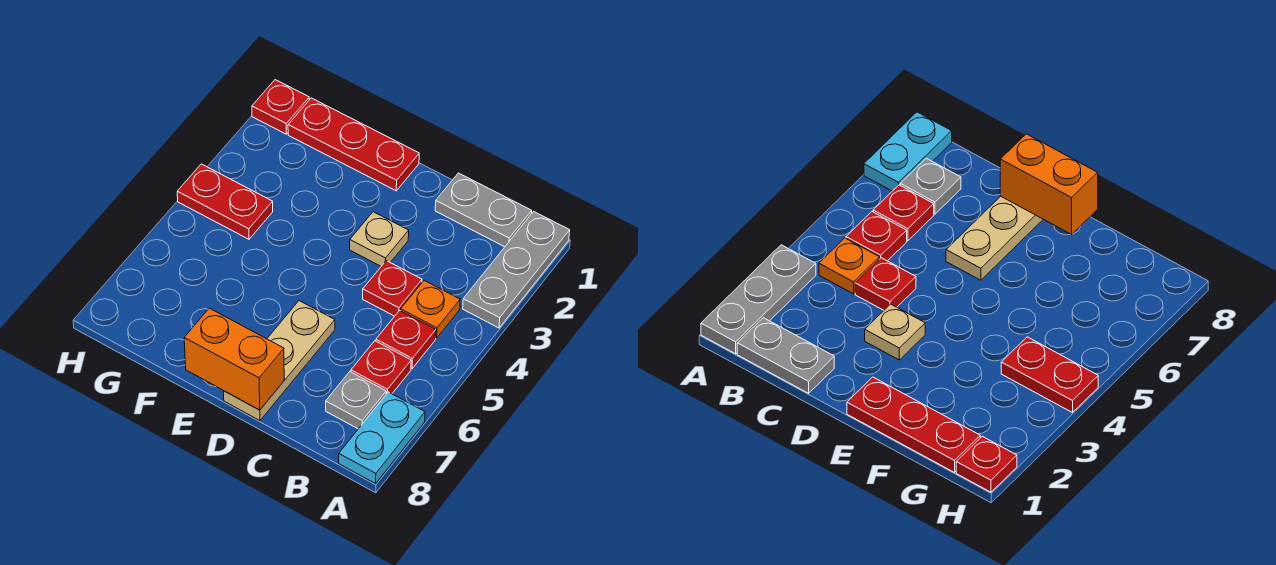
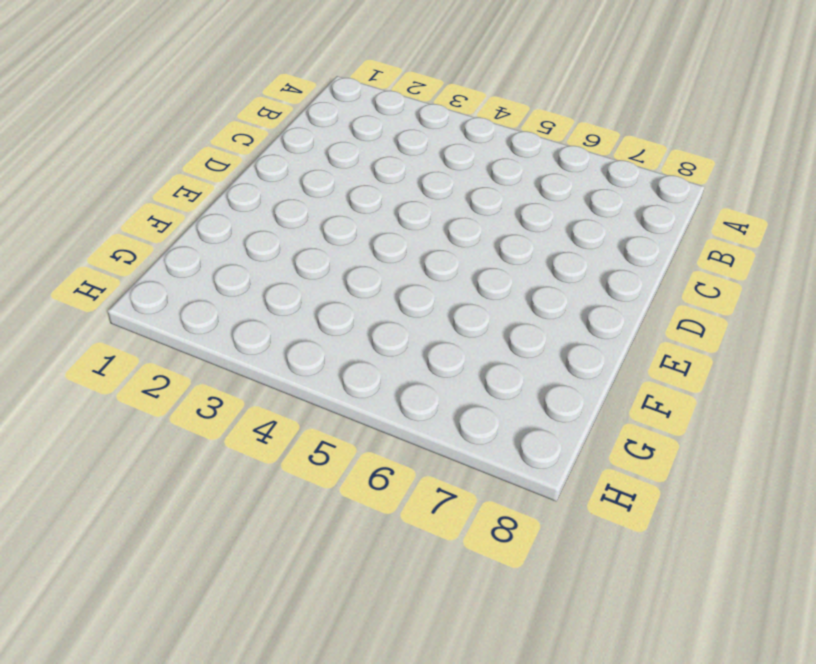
none -> grey plate A1:A3 level 1
none -> cyan plate A7:A8 level 1
none -> grey plate B1:C1 level 1

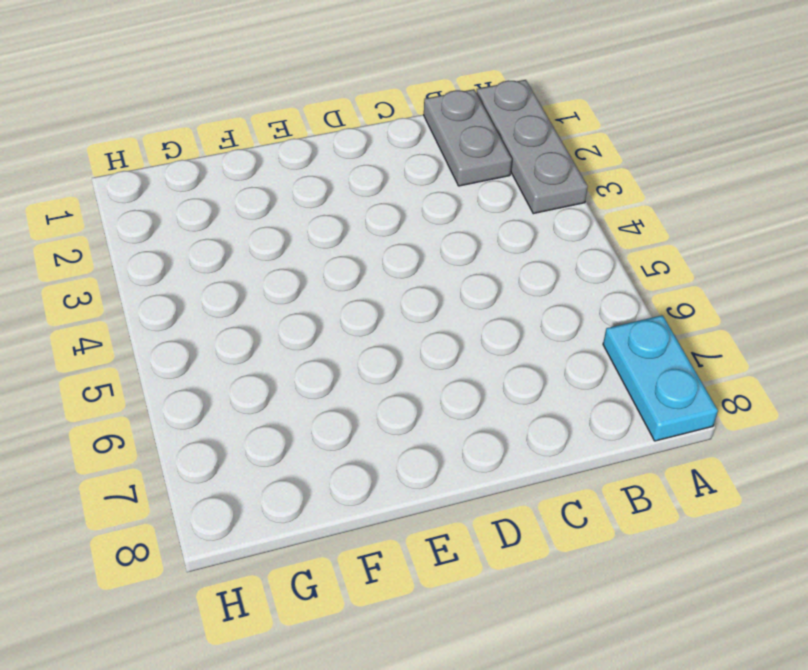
grey plate B1:B2 level 1 -> grey plate B1:C1 level 1
none -> orange plate B4 level 1
none -> red plate B5 level 1
none -> red plate B6 level 1

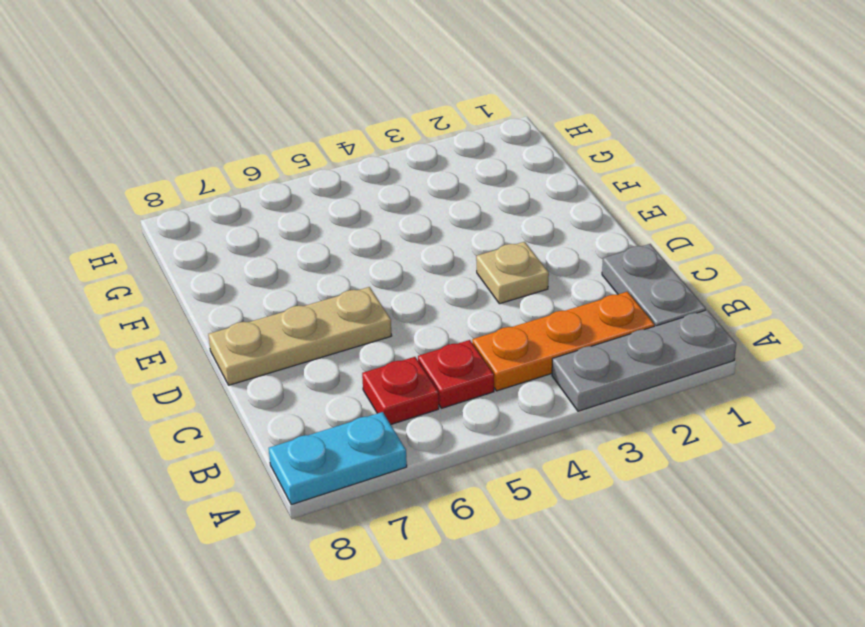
orange plate B2:B4 level 1 -> orange plate B4 level 1
none -> grey plate B7 level 1
none -> red plate C4 level 1
none -> red plate E1:G1 level 1

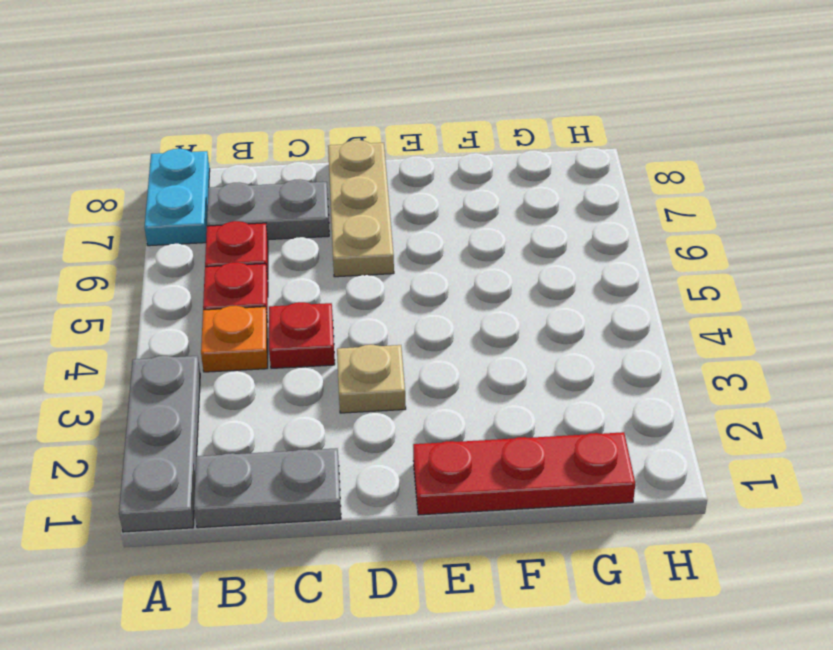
grey plate B7:C7 level 1 -> grey plate B7 level 1
none -> red plate G4:H4 level 1
none -> red plate H1 level 1
none -> orange brick D8:E8 level 2

